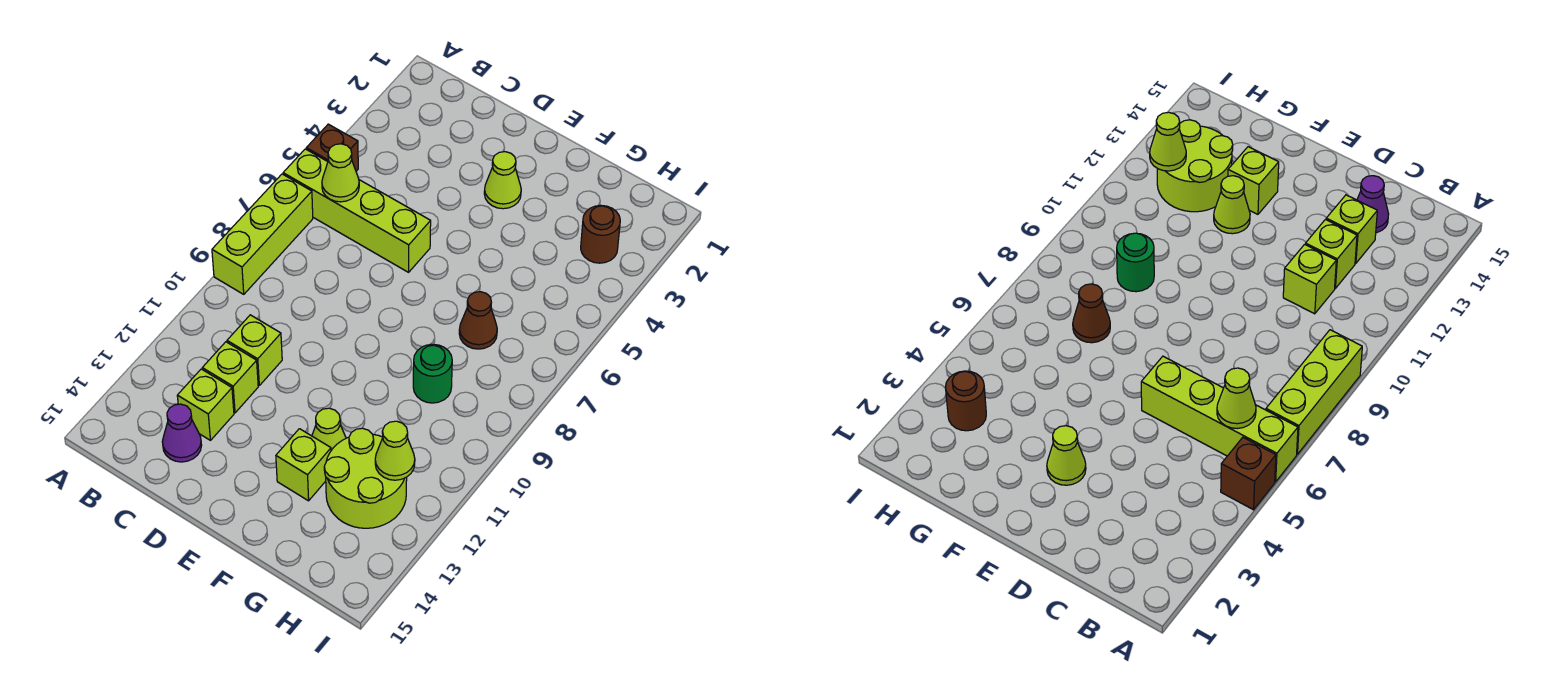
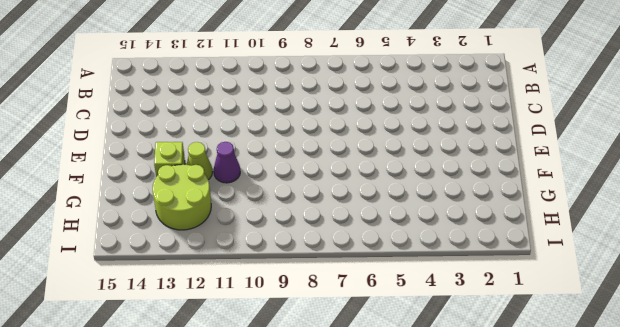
purple cone F11 level 1 -> purple cone C14 level 1
none -> brown brick A5 level 1
none -> lime brick A6:D6 level 1
none -> lime brick A7:A9 level 1

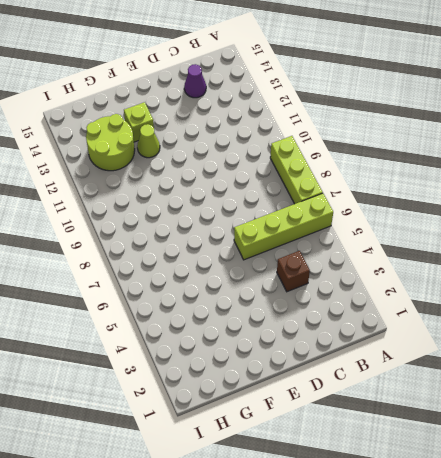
brown brick C4 level 1 -> brown brick A5 level 1
none -> lime brick C11 level 1
none -> lime brick C12 level 1
none -> lime brick C13 level 1

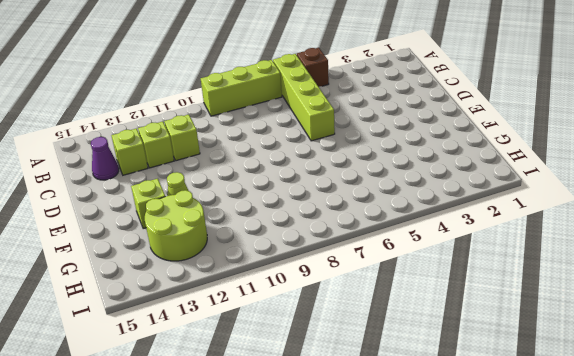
none -> lime cone E3 level 1
none -> brown cone G7 level 1
none -> green round brick G9 level 1

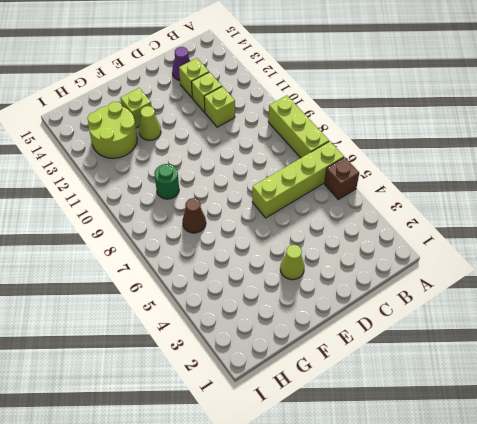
none -> brown round brick H3 level 1
none -> lime cone B6 level 2
none -> lime cone H12 level 2

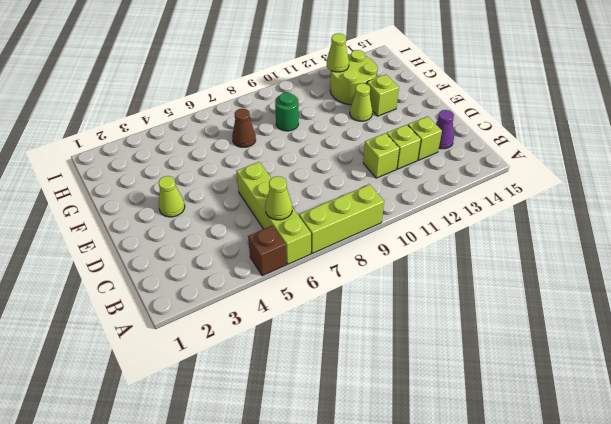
none -> brown round brick H3 level 1

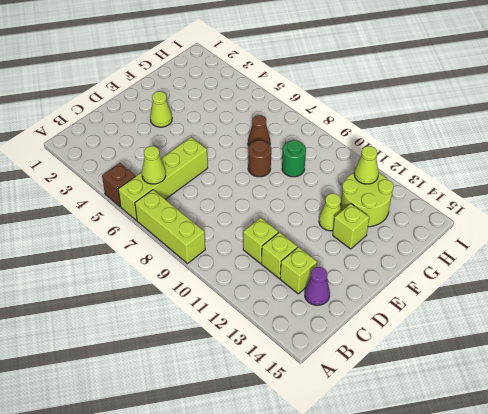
brown round brick F8 level 1 -> brown round brick H3 level 1

